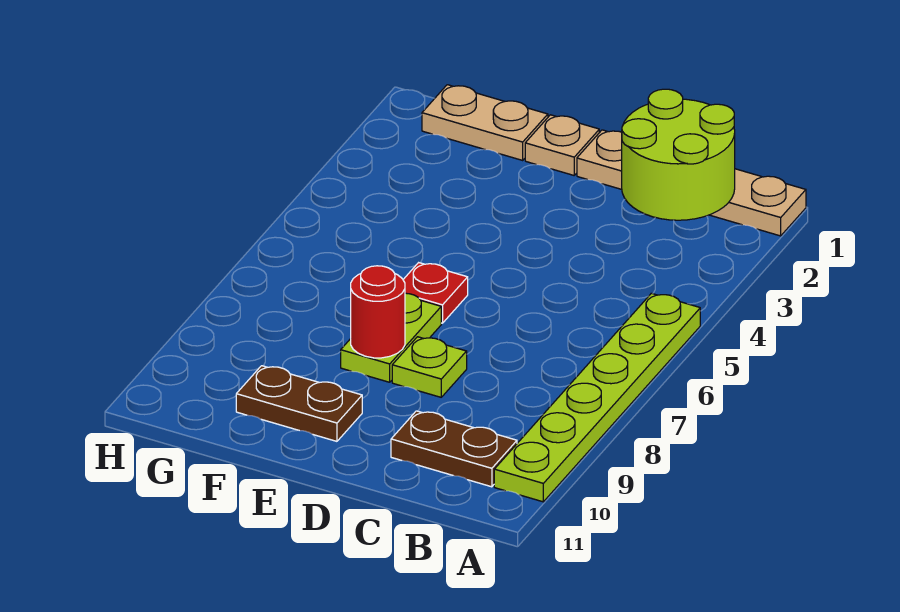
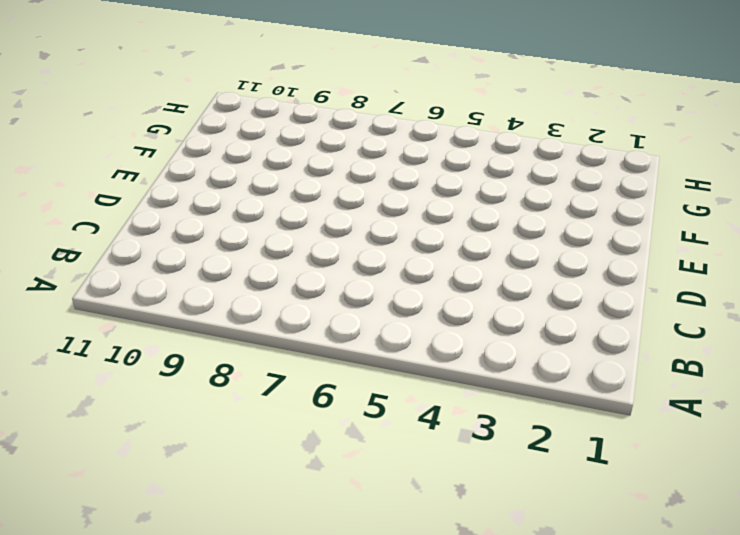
none -> tan plate A1:D1 level 1
none -> lime plate A5:A10 level 1

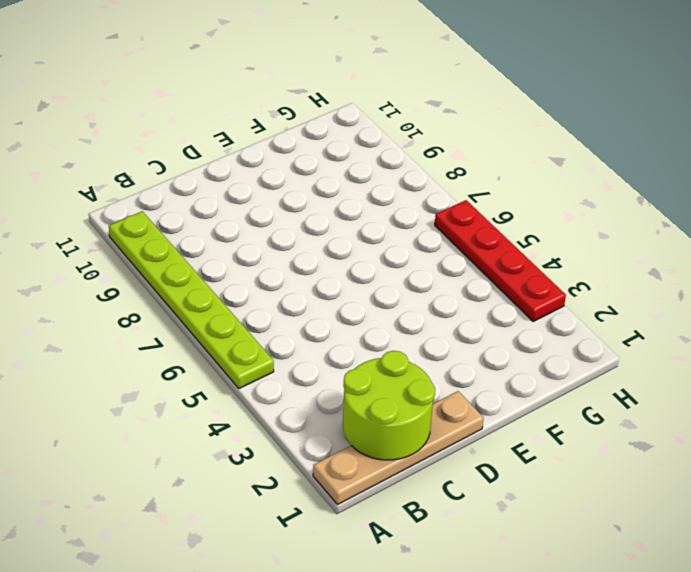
red plate H3:H6 level 1 -> none
none -> brown plate B10:C10 level 1
none -> lime plate D8 level 1

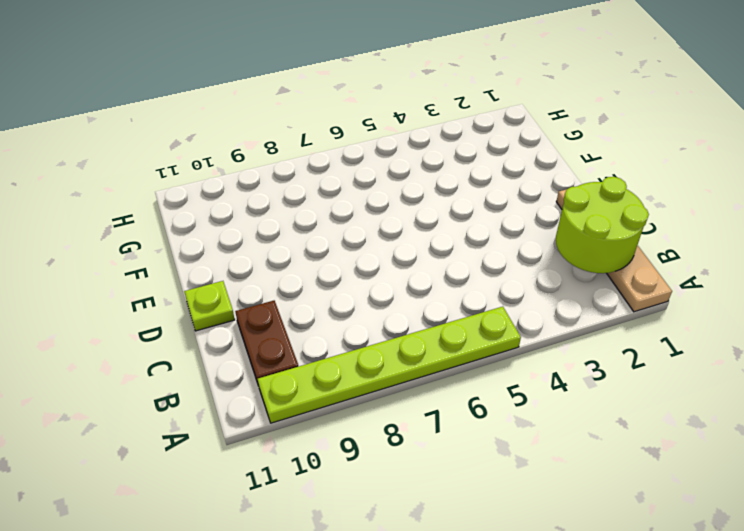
lime plate D11 level 1 -> lime plate D8 level 1
none -> tan plate E1 level 1
none -> red plate E6 level 1

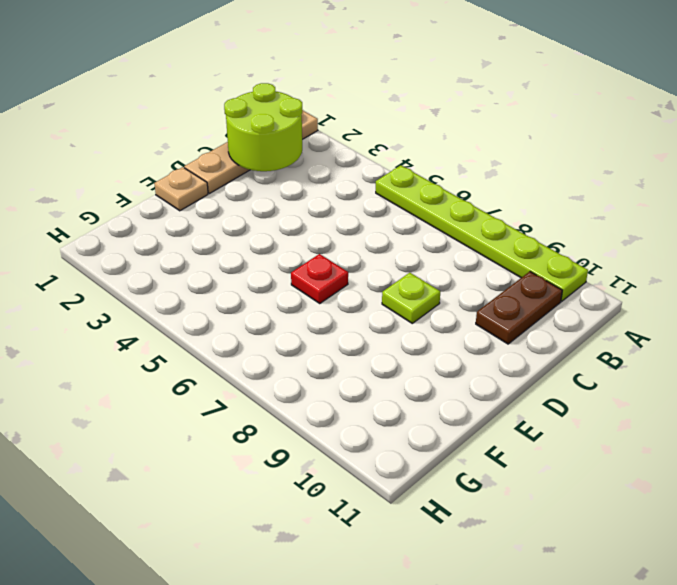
none -> lime plate E7:E8 level 1
none -> brown plate E10:F10 level 1

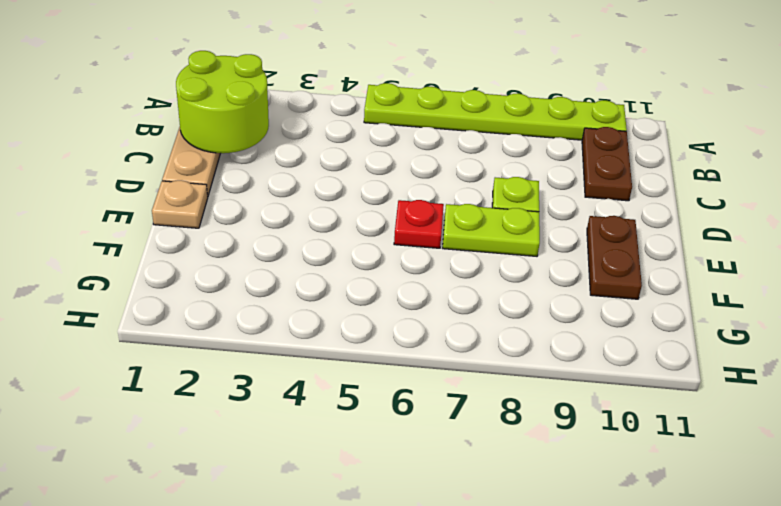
none -> tan plate F1:G1 level 1
none -> red round brick E8 level 2

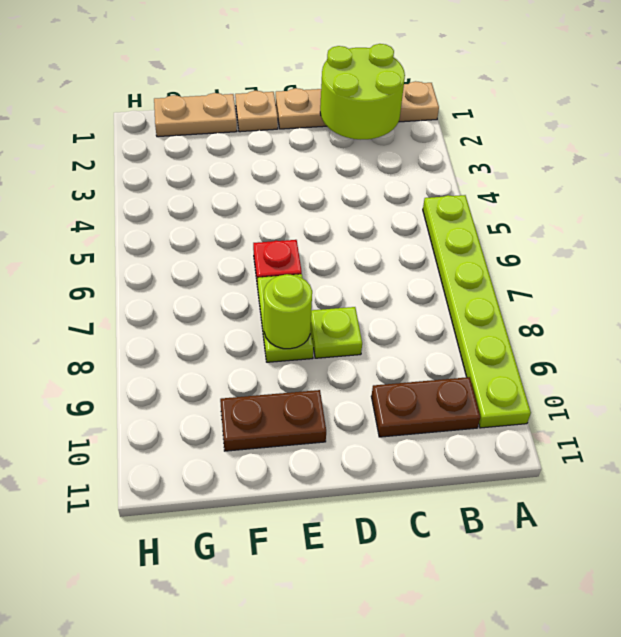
lime round brick E8 level 2 -> red round brick E8 level 2

